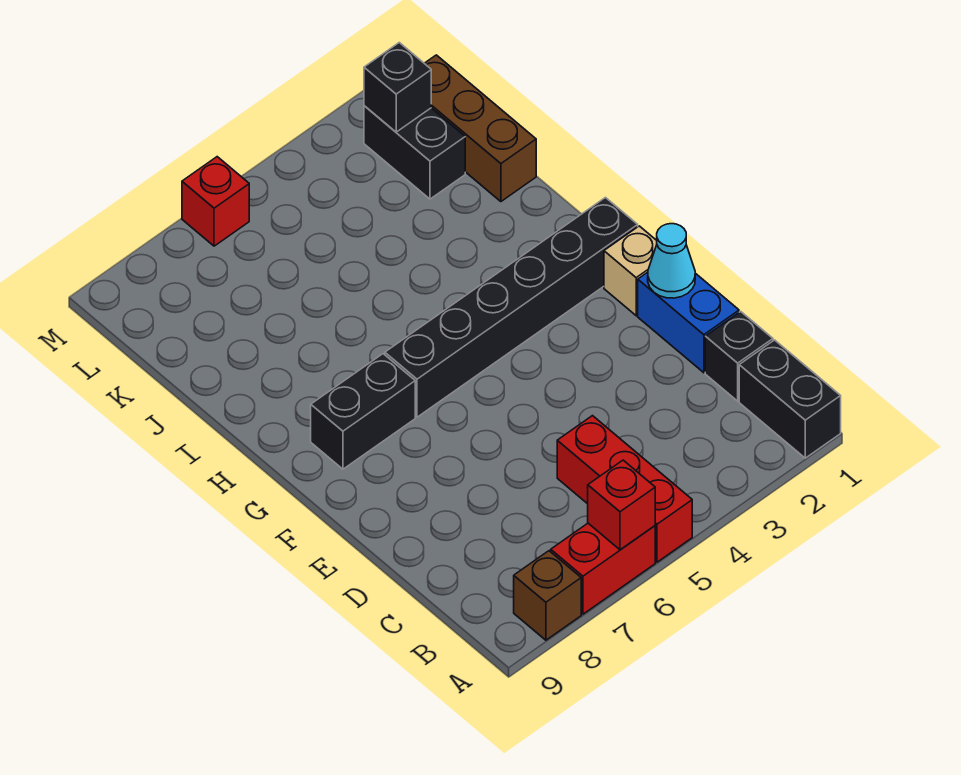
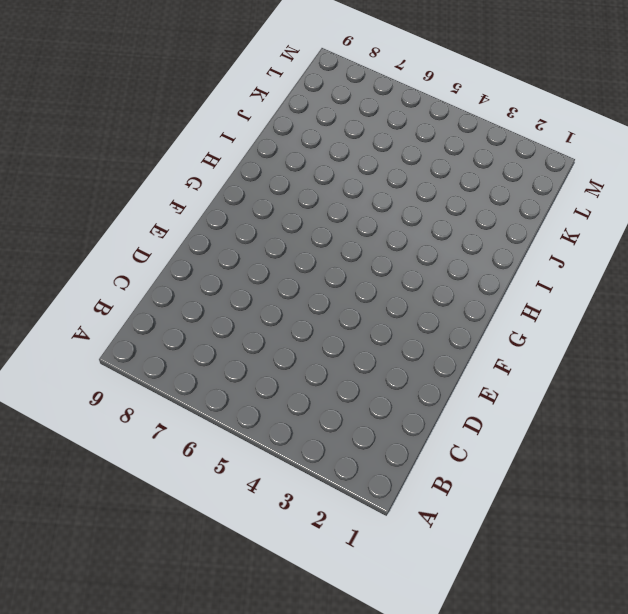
none -> black brick A1:B1 level 1
none -> red brick A5:C5 level 1
none -> red brick A6:A7 level 1

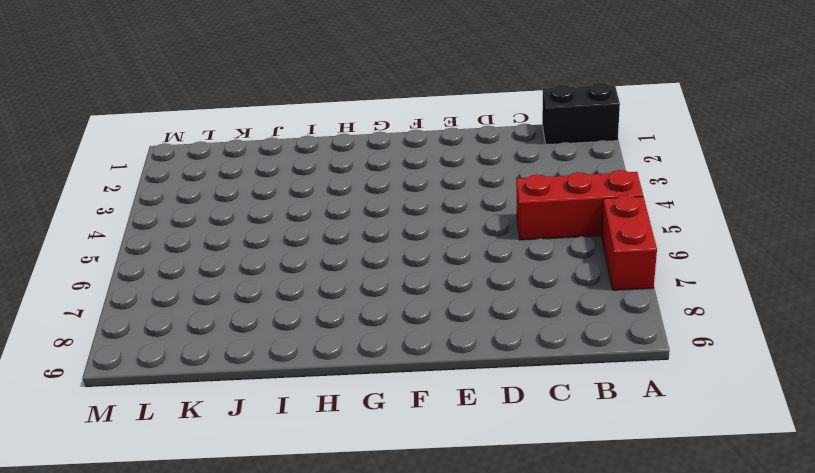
none -> brown brick A8 level 1
none -> black brick C1 level 1
none -> blue brick D1:E1 level 1

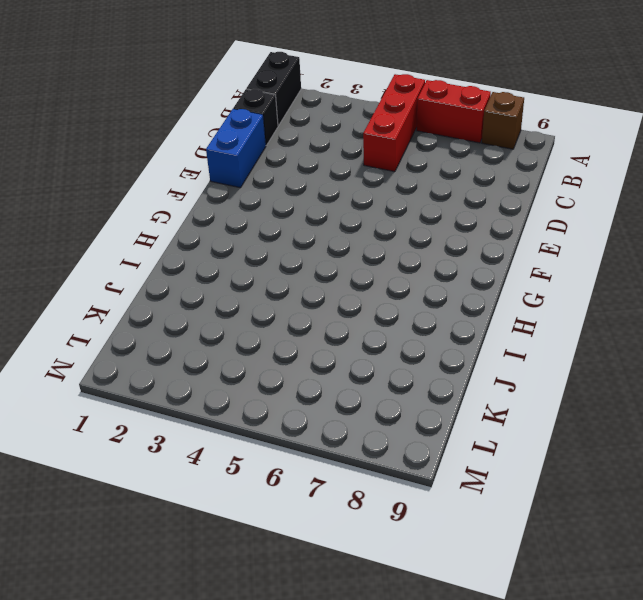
none -> tan brick F1 level 1
none -> black brick G1:G6 level 1
none -> black brick G7:G8 level 1

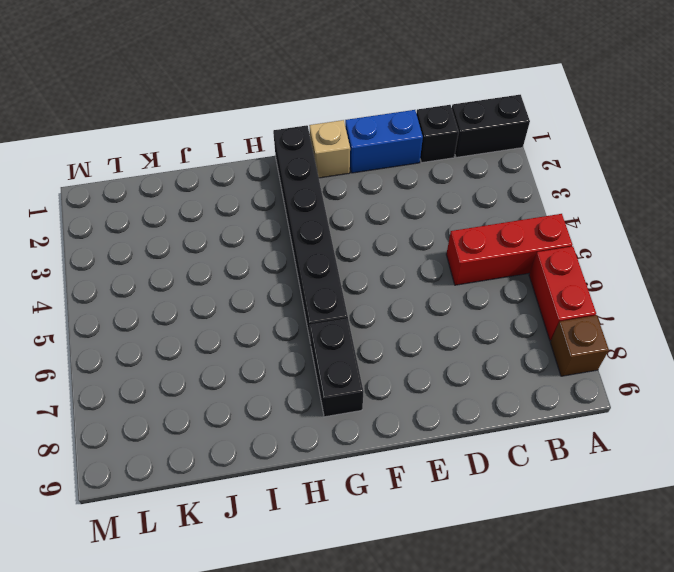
none -> brown brick J1:L1 level 1
none -> black brick K2:L2 level 1
none -> red brick M6 level 1

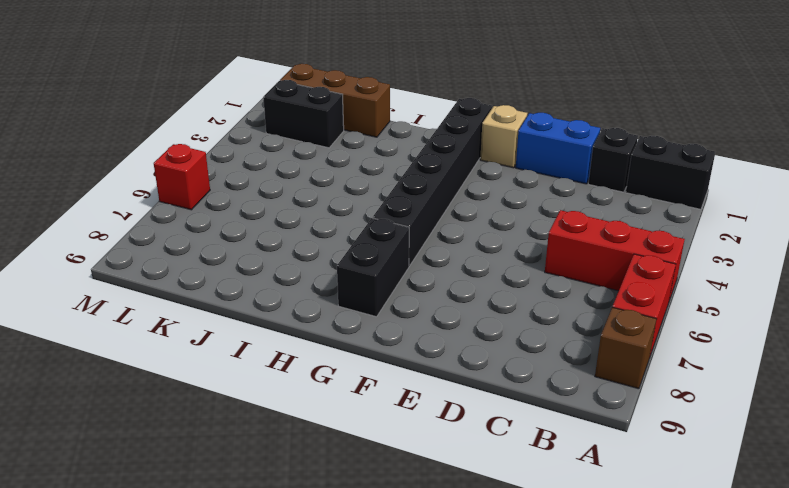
none -> red brick A6 level 2
none -> cyan cone E1 level 2
none -> black brick L2 level 2

